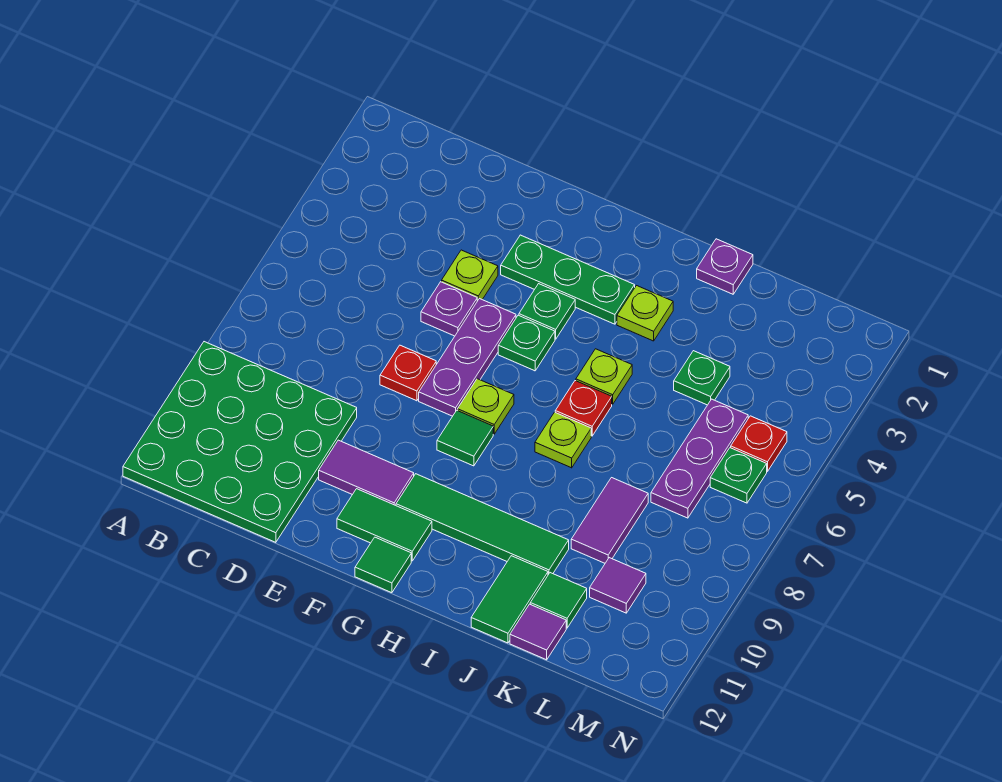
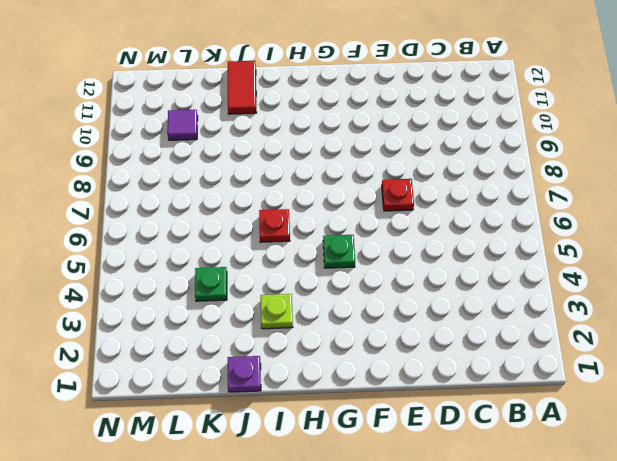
red tile J11:J12 level 1 -> green tile J11:J12 level 1
none -> green plate A9:D12 level 1
none -> lime plate E4 level 1
none -> purple plate E5 level 1

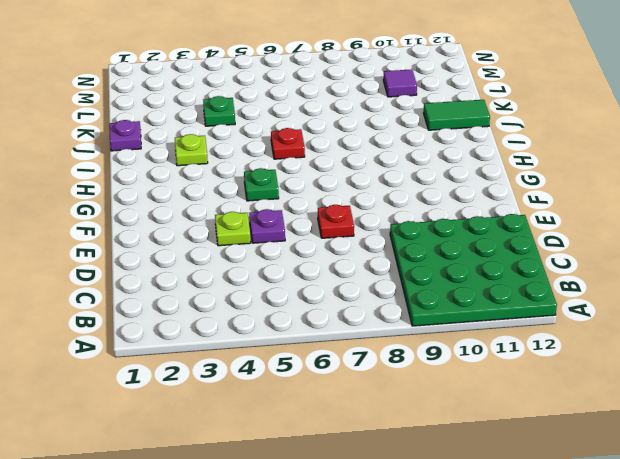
none -> purple tile E10:F10 level 1
none -> green plate F3:H3 level 1
none -> purple plate F5:F7 level 1

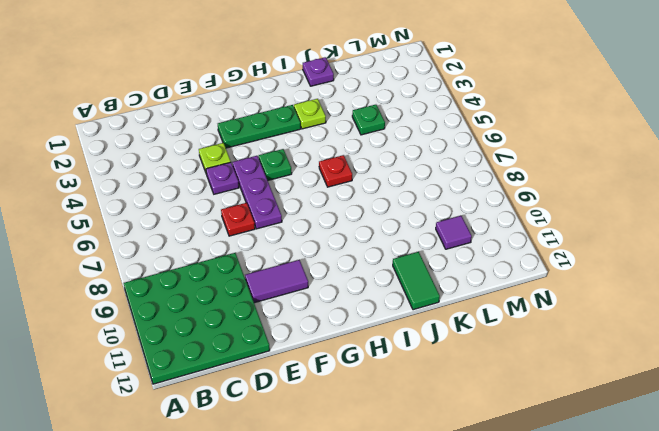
none -> green tile F11:G11 level 1
none -> green plate G4 level 1
none -> lime plate G7 level 1

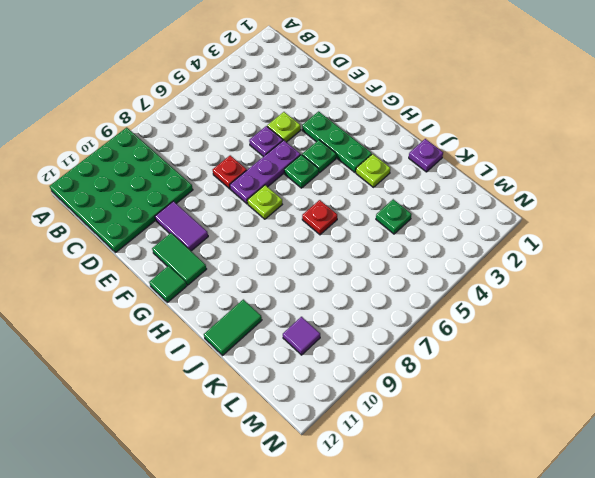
none -> green tile G8 level 1
none -> green tile G10:J10 level 1
none -> lime plate I5 level 1

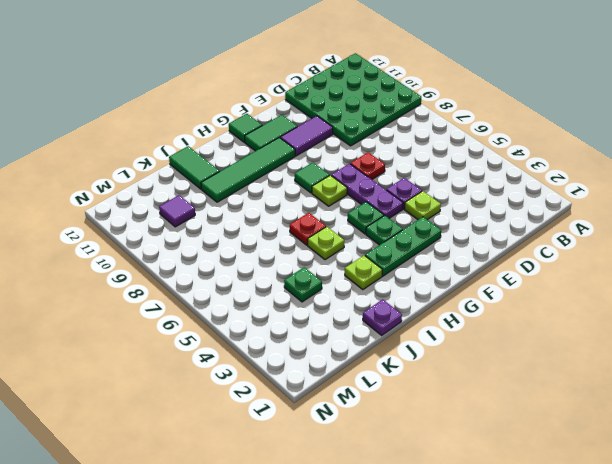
none -> lime plate I7 level 1
none -> purple tile K8:K9 level 1
none -> green tile K11 level 1

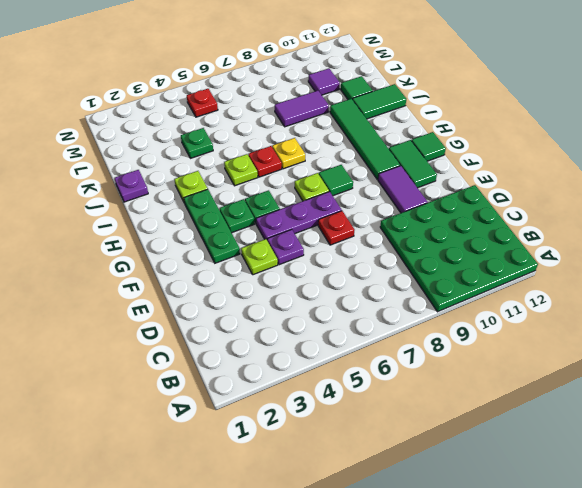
yellow plate I7 level 1 -> lime plate I7 level 1
none -> purple tile K12 level 1
none -> purple plate L5:L7 level 1
none -> green plate M6 level 1

